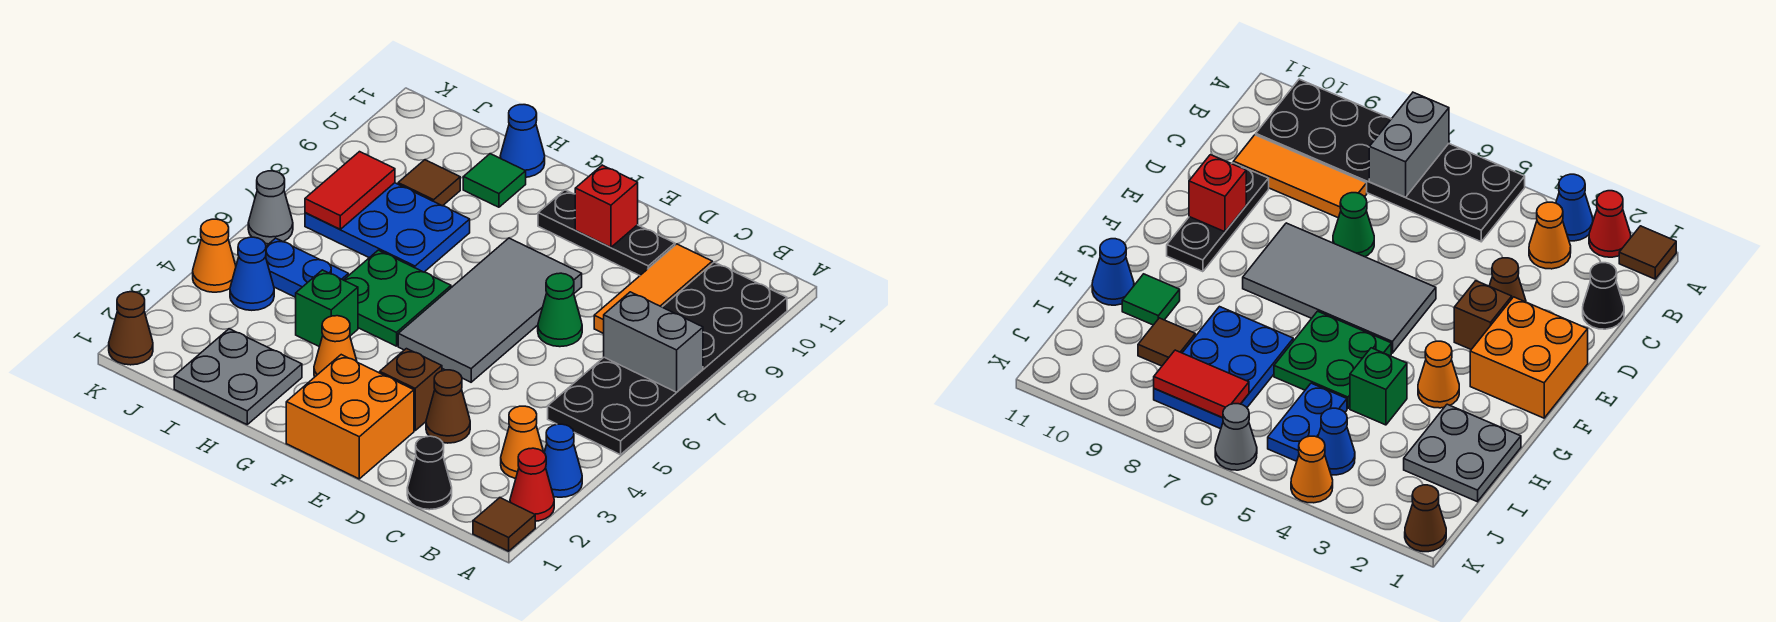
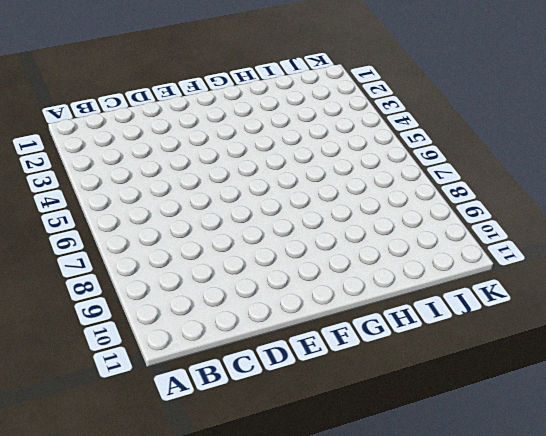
none -> brown tile A1 level 1
none -> red cone A2 level 1
none -> blue cone A3 level 1

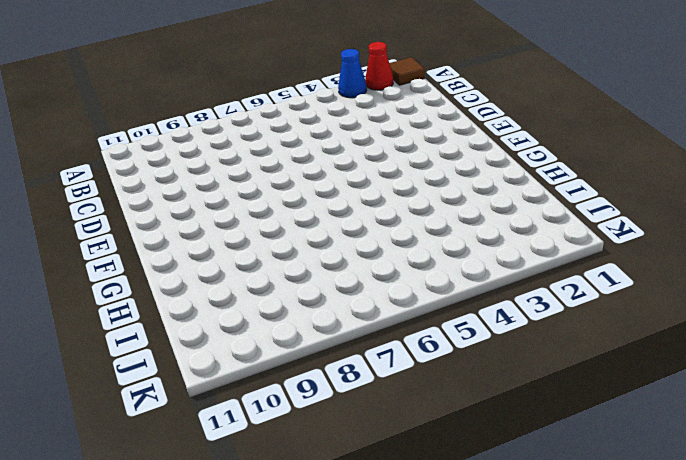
none -> black plate A5:B10 level 1
none -> orange cone B3 level 1
none -> black cone C1 level 1

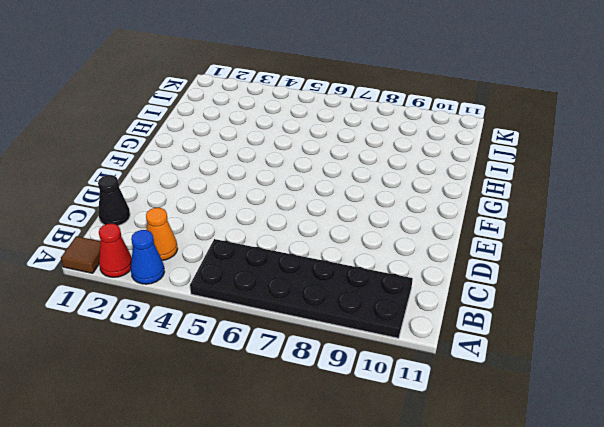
none -> orange tile C8:C10 level 1
none -> brown cone D3 level 1
none -> green cone D7 level 1

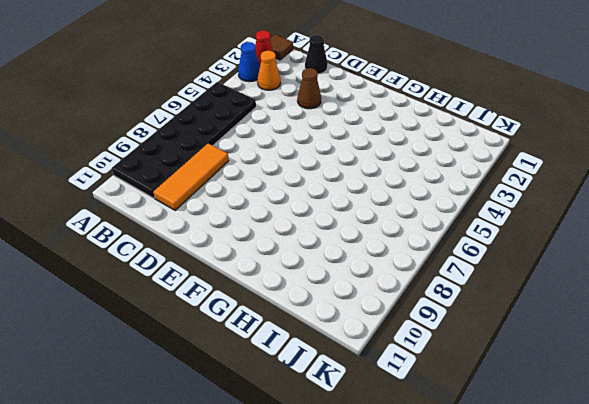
none -> green cone D7 level 1
none -> black plate D10:F10 level 1
none -> orange brick E1:F2 level 1

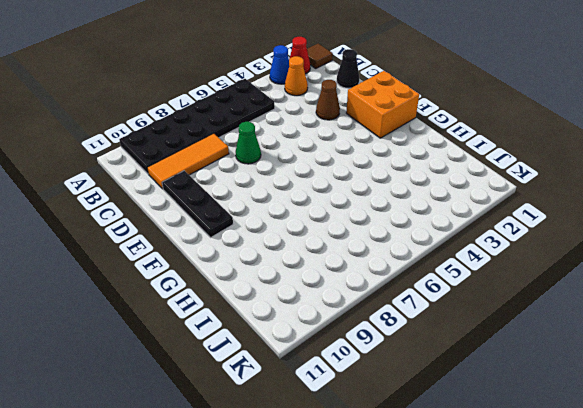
none -> brown brick E3 level 1
none -> grey tile E5:F8 level 1
none -> orange cone G3 level 1

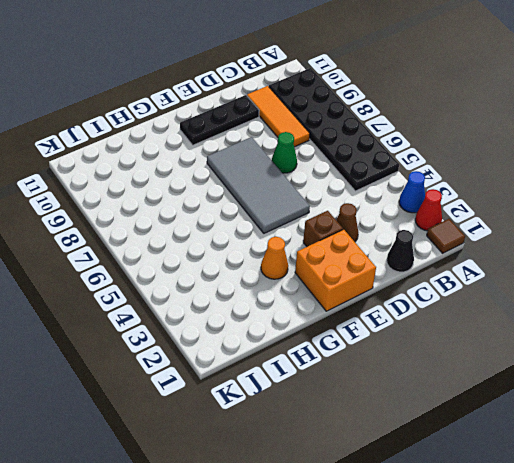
none -> orange cone B3 level 1
none -> green plate G5:H6 level 1
none -> grey plate H1:I2 level 1

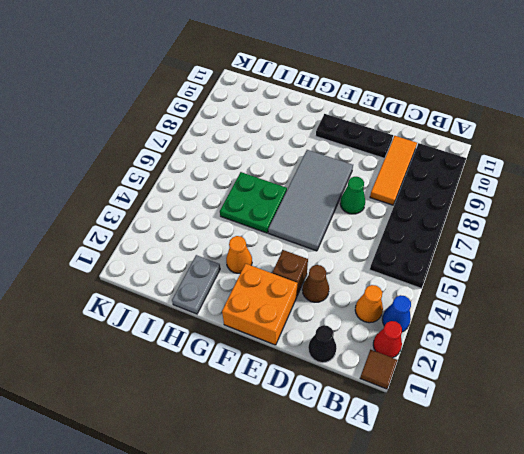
grey plate H1:H2 level 1 -> grey plate H1:I2 level 1
none -> green brick H4 level 1
none -> blue plate H7:J8 level 1
none -> green tile H10 level 1

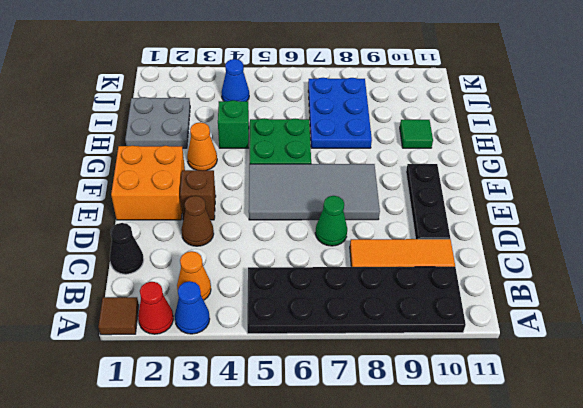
none -> blue cone H11 level 1
none -> blue plate I5:J5 level 1
none -> brown tile I9 level 1

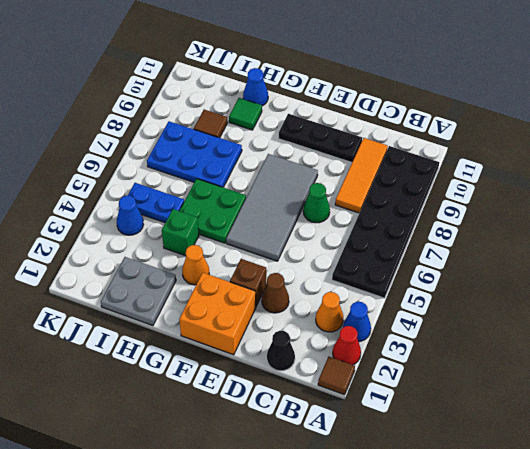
none -> brown cone K1 level 1
none -> orange cone K4 level 1
none -> grey cone K6 level 1

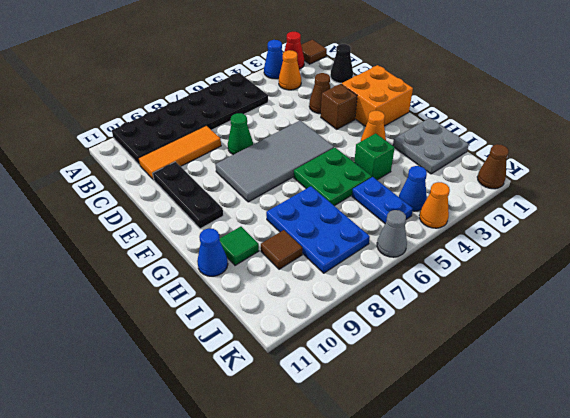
none -> grey brick A7:B7 level 2
none -> red brick E10 level 2
none -> red tile J7:J8 level 2

